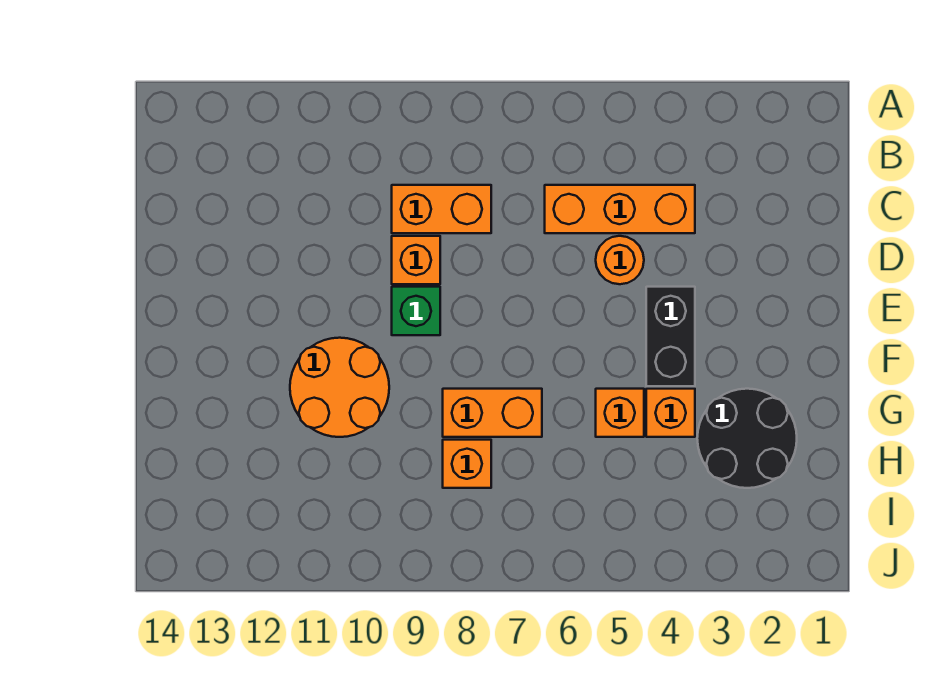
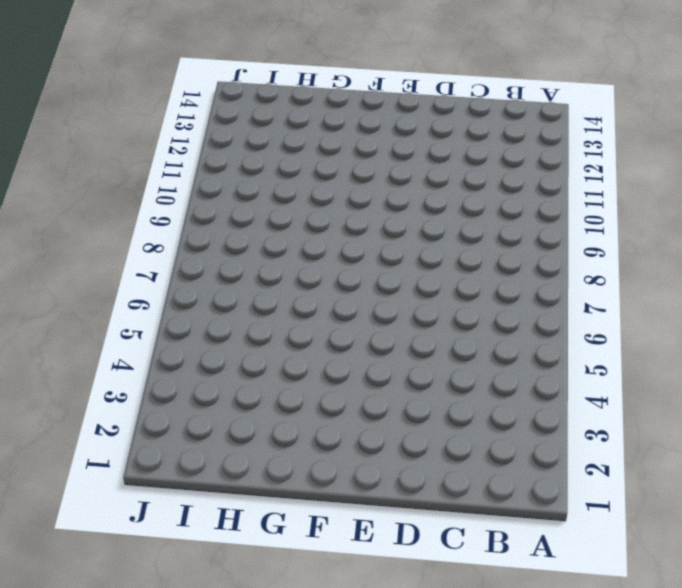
none -> orange brick C4:C6 level 1
none -> orange brick C8:C9 level 1
none -> orange round brick D5 level 1

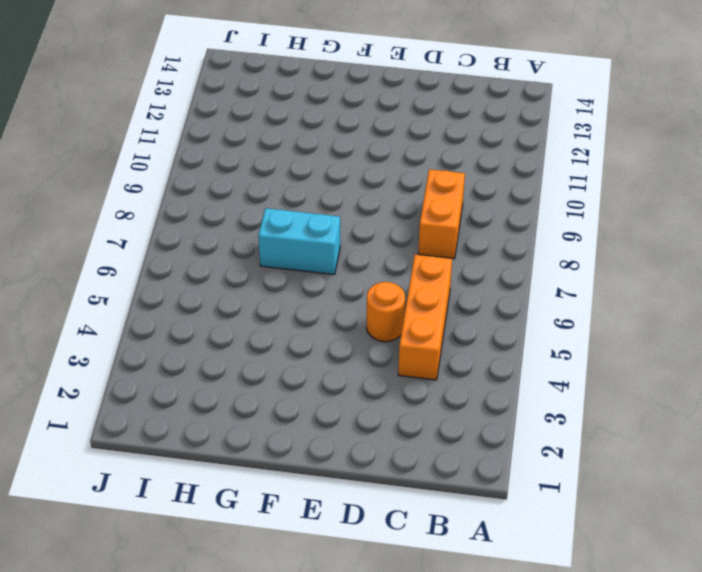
cyan brick F7:G7 level 1 -> orange brick G7:G8 level 1
none -> orange brick D9 level 1
none -> black brick E4:F4 level 1
none -> green brick E9 level 1

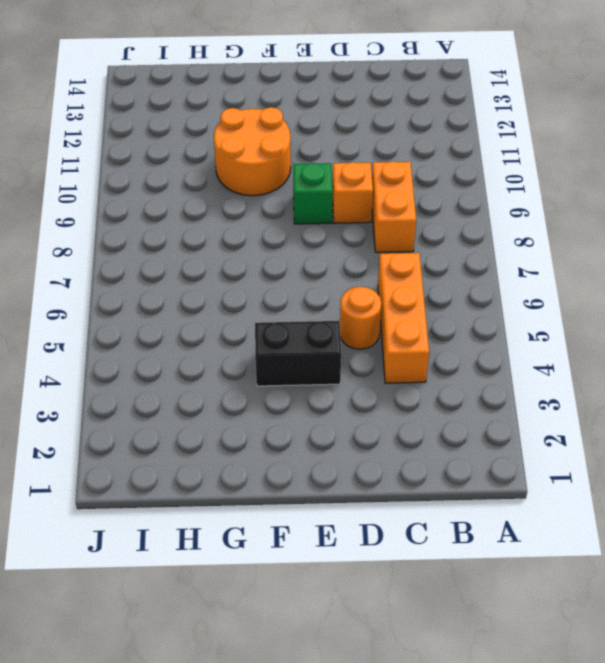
none -> black round brick G2:H3 level 1
none -> orange brick G4 level 1
none -> orange brick G5 level 1

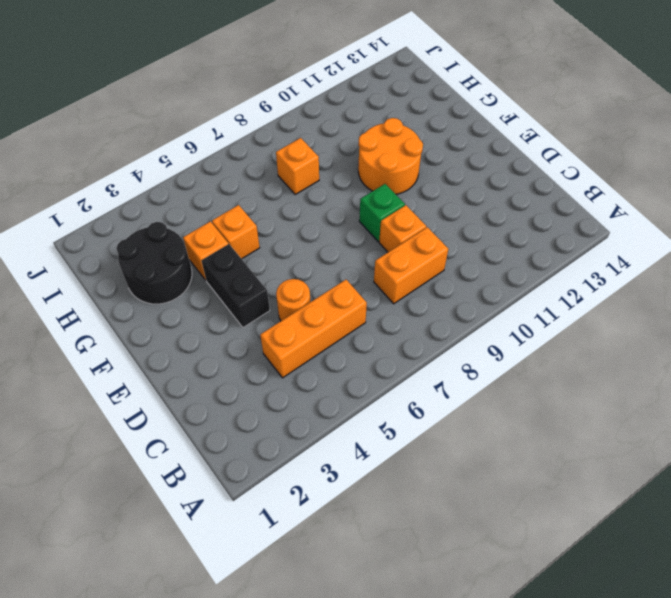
none -> orange brick G7:G8 level 1

